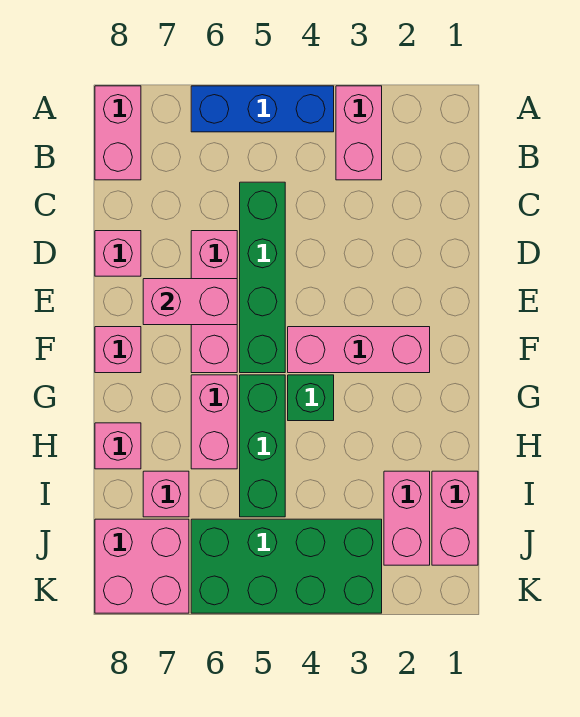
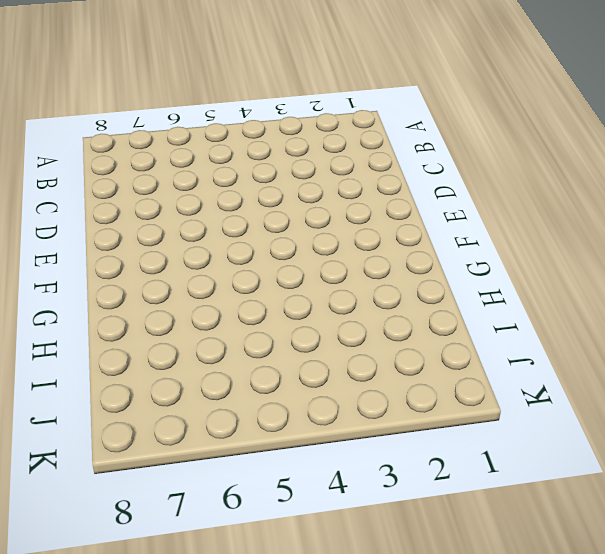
none -> pink brick A3:B3 level 1
none -> blue brick A4:A6 level 1
none -> pink brick A8:B8 level 1

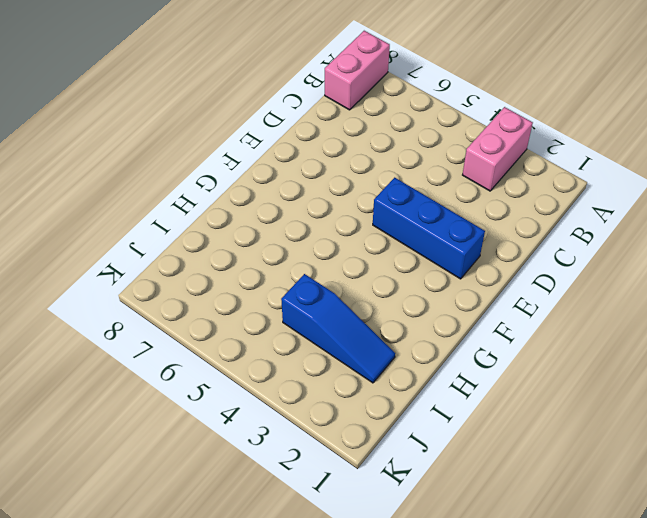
blue brick E2:E4 level 1 -> blue brick A4:A6 level 1
blue slope I2:I4 level 1 top 4 -> pink brick I2:J2 level 1
none -> green brick C5:F5 level 1
none -> pink brick D6:F6 level 1
none -> pink brick D8 level 1

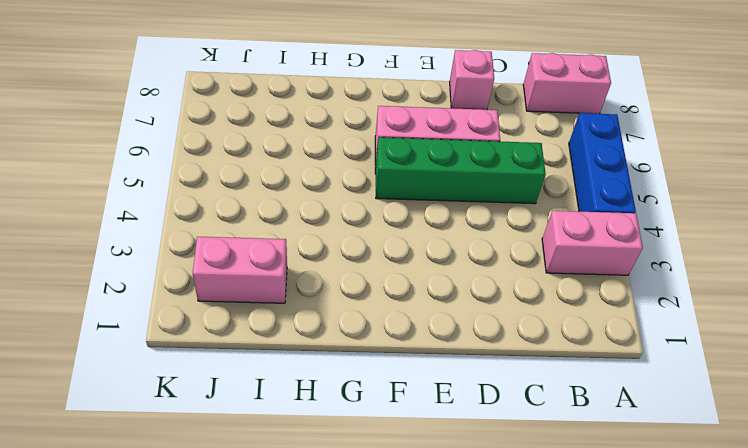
none -> pink brick F2:F4 level 1
none -> pink brick F8 level 1
none -> green brick G4 level 1

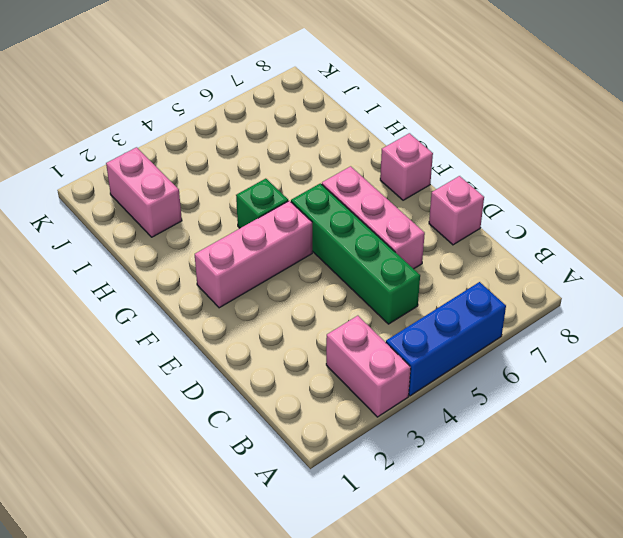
none -> pink brick A8:B8 level 1
none -> green brick G5:I5 level 1
none -> pink brick G6:H6 level 1

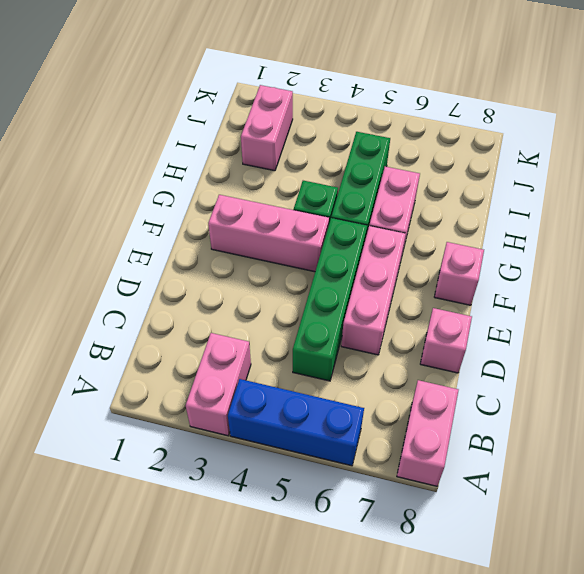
none -> pink brick H8 level 1
none -> pink brick I1:J1 level 1
none -> pink brick I7 level 1

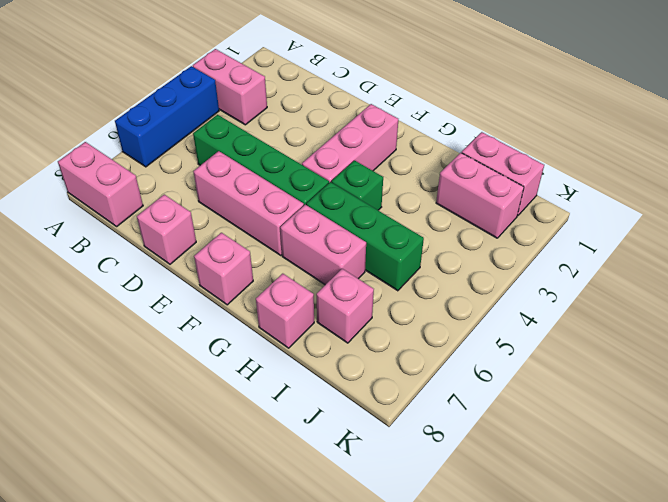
none -> green brick J3:K6 level 1
none -> pink brick J7:K8 level 1
none -> pink brick E6:E7 level 2

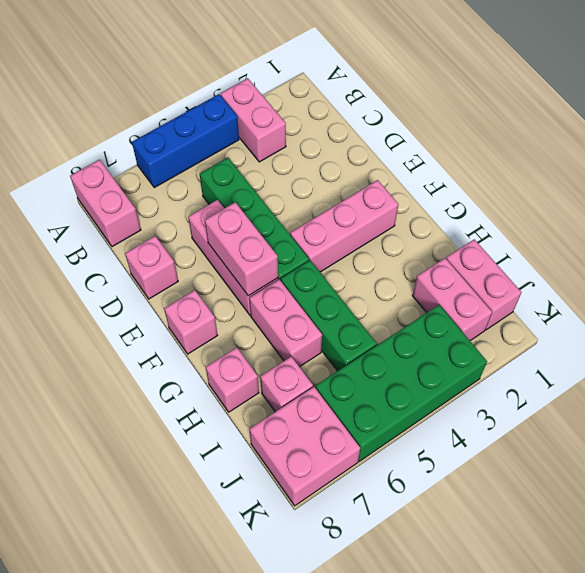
pink brick E6:F6 level 2 -> pink brick E6:E7 level 2
none -> green brick G4 level 1

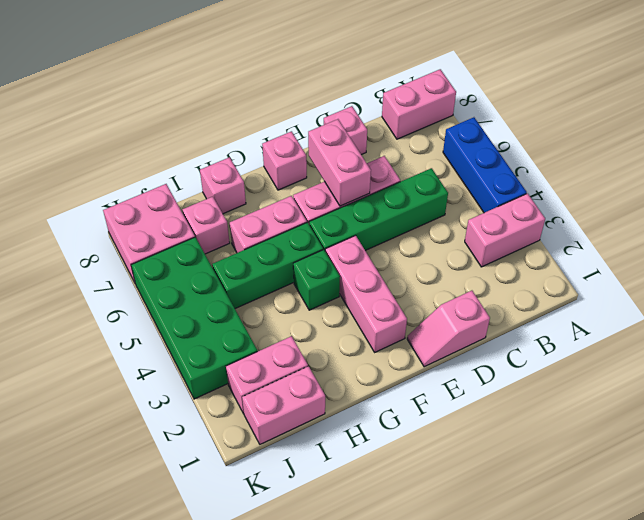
pink slope D1:E1 level 1 top D -> none

